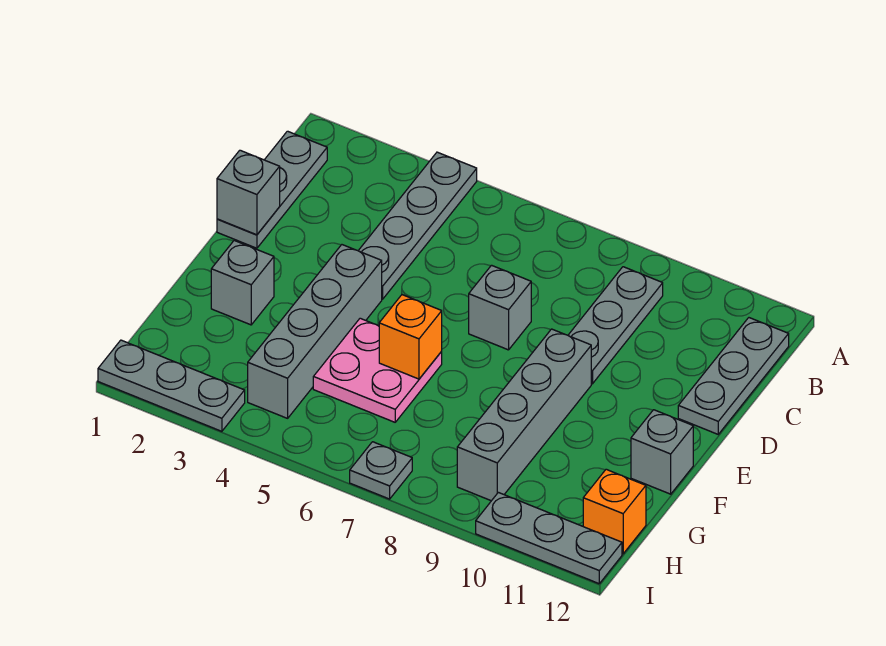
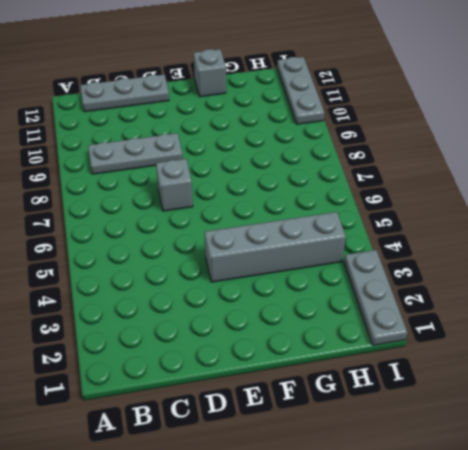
none -> grey plate A4:D4 level 1
none -> grey plate B1:D1 level 1
none -> grey brick E9:H9 level 1

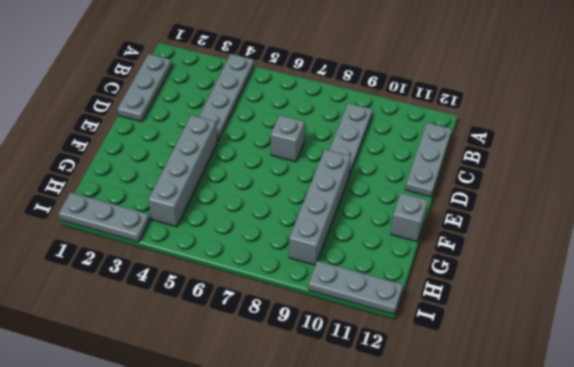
none -> grey brick F2 level 1
none -> pink plate F5:G6 level 1
none -> orange brick H12 level 1

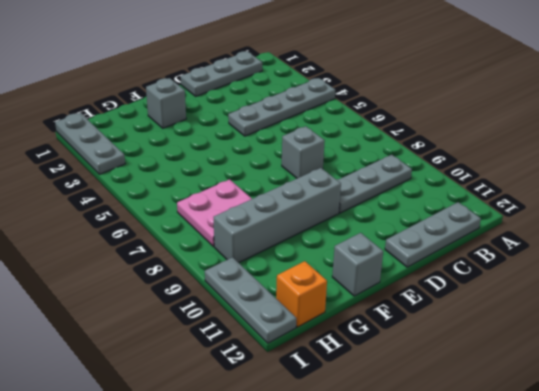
pink plate G7:H8 level 1 -> pink plate F5:G6 level 1
none -> grey brick E4:H4 level 1
none -> grey plate I7 level 1
none -> grey brick D1 level 2

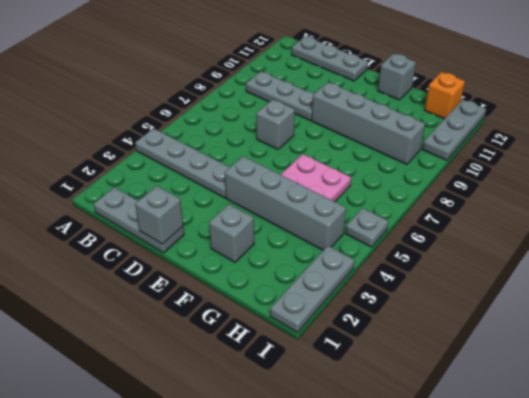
grey plate I5 level 1 -> grey plate I7 level 1
none -> orange brick F6 level 2

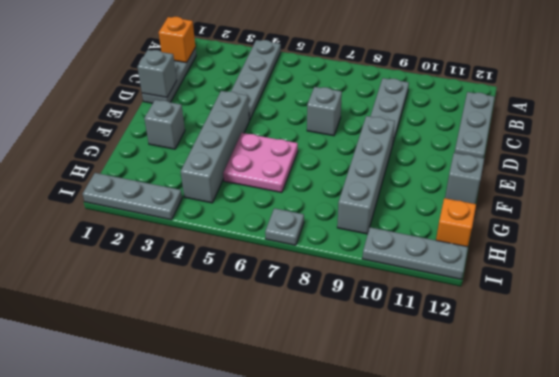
orange brick B1 level 2 -> orange brick F6 level 2

